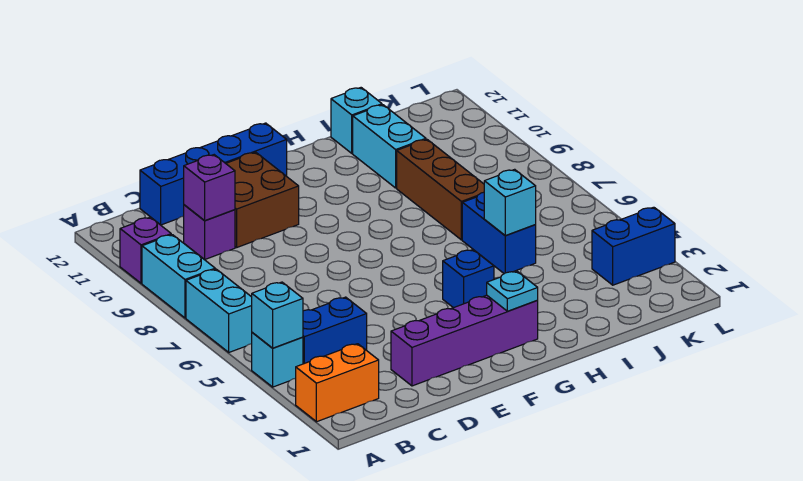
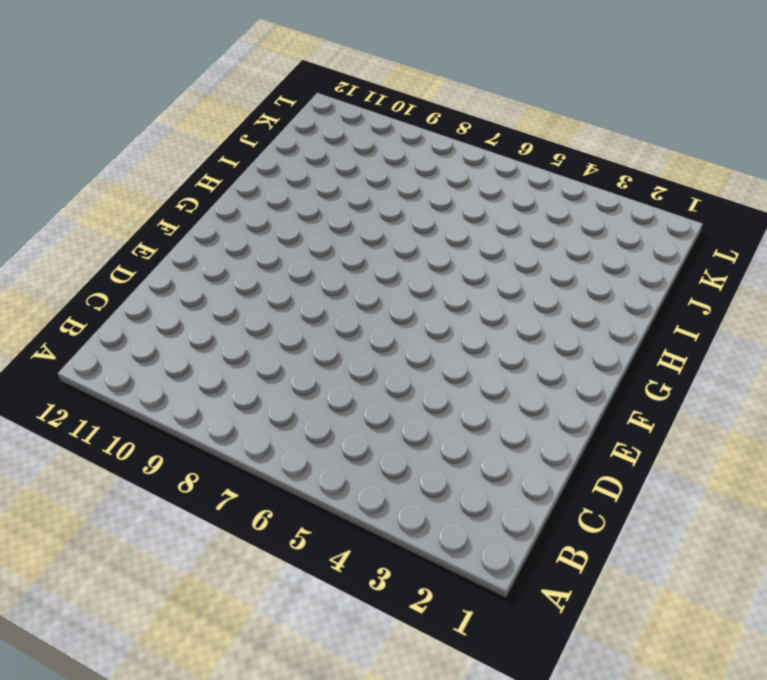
none -> orange brick A2:B2 level 1
none -> cyan brick A4 level 1
none -> cyan brick A6:A7 level 1

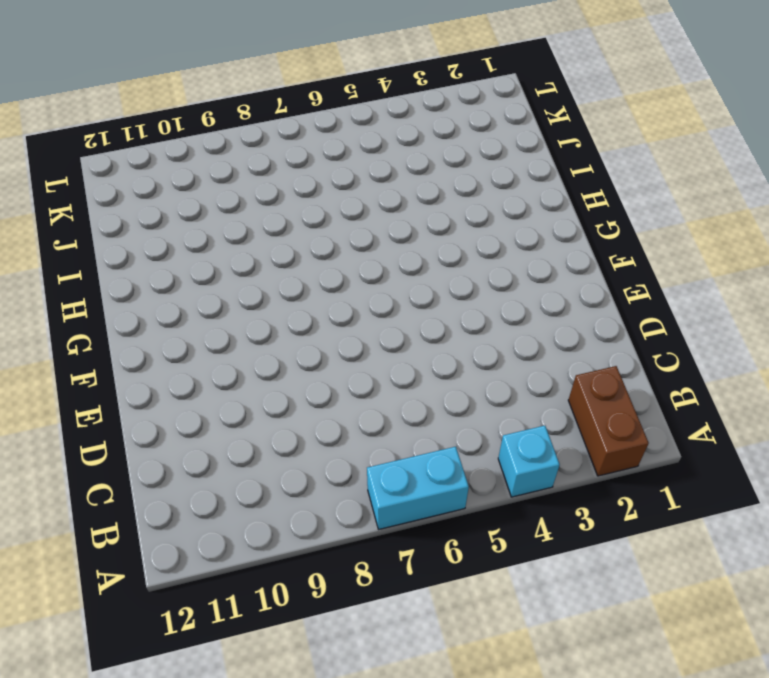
brown brick A2:B2 level 1 -> orange brick A2:B2 level 1
none -> cyan brick A8:A9 level 1
none -> purple brick A10 level 1
none -> blue brick B4:C4 level 1

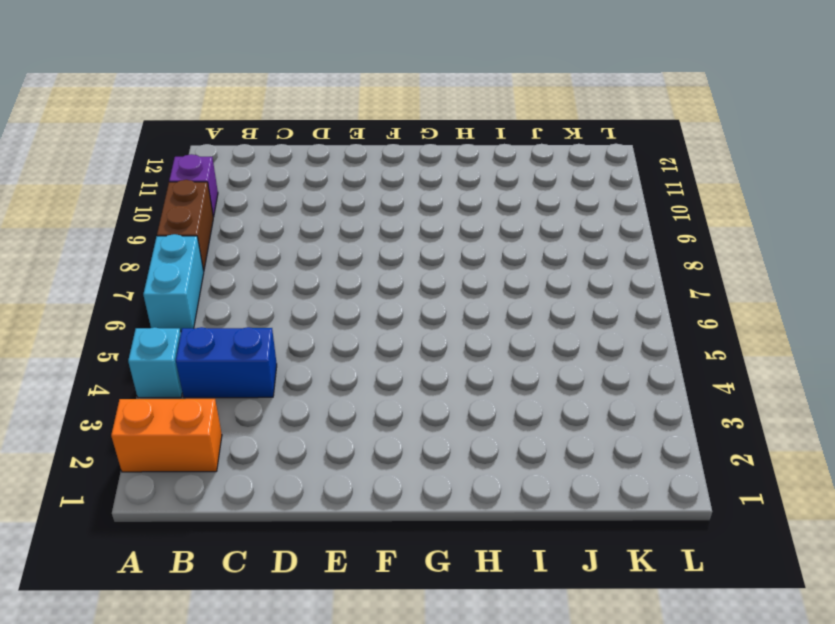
brown brick A8:A9 level 1 -> cyan brick A8:A9 level 1
none -> purple brick C10 level 1
none -> blue brick C12:F12 level 1
none -> purple brick D2:G2 level 1

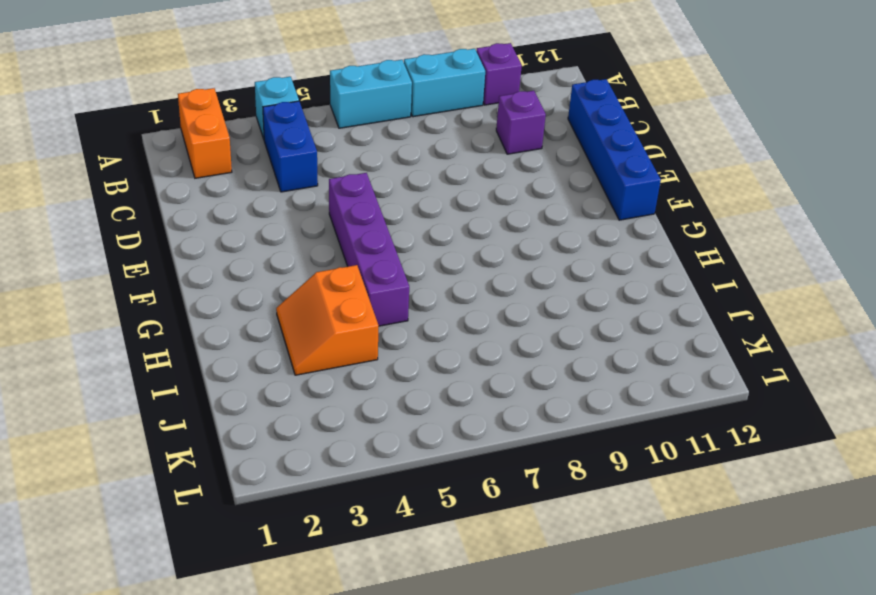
purple brick E5:H5 level 1 -> purple brick D2:G2 level 1
orange slope H3:I4 level 1 top 4 -> none
none -> brown brick D10:E11 level 1
none -> blue brick G4 level 1
none -> blue brick I5:I6 level 1

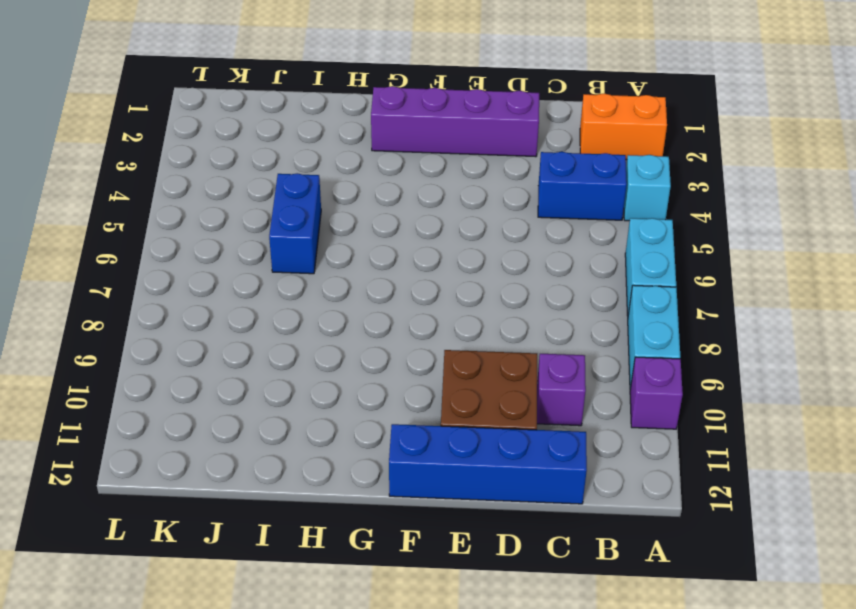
none -> blue brick G4 level 1
none -> brown brick I7:I9 level 1
none -> cyan brick I10:I11 level 1

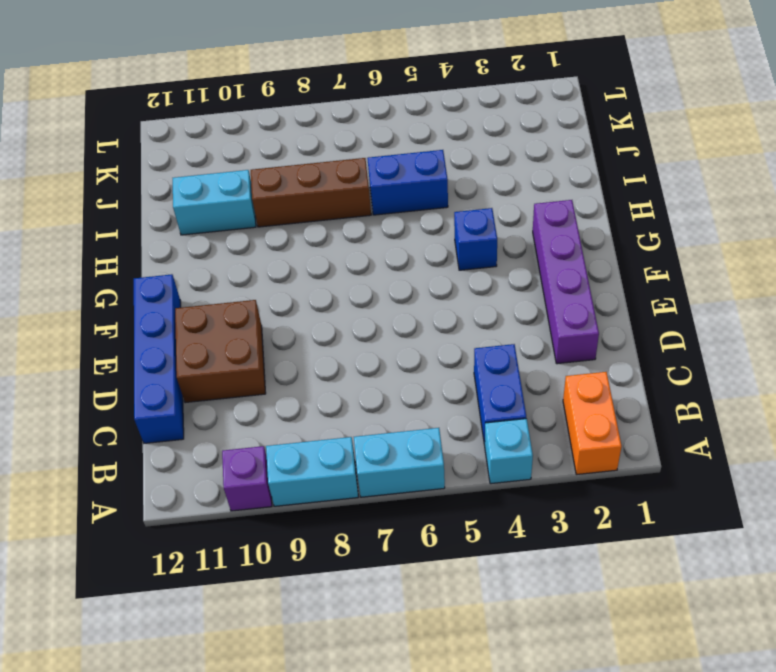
none -> purple brick C10 level 1
none -> cyan brick I12 level 1
none -> blue brick K3:L3 level 1

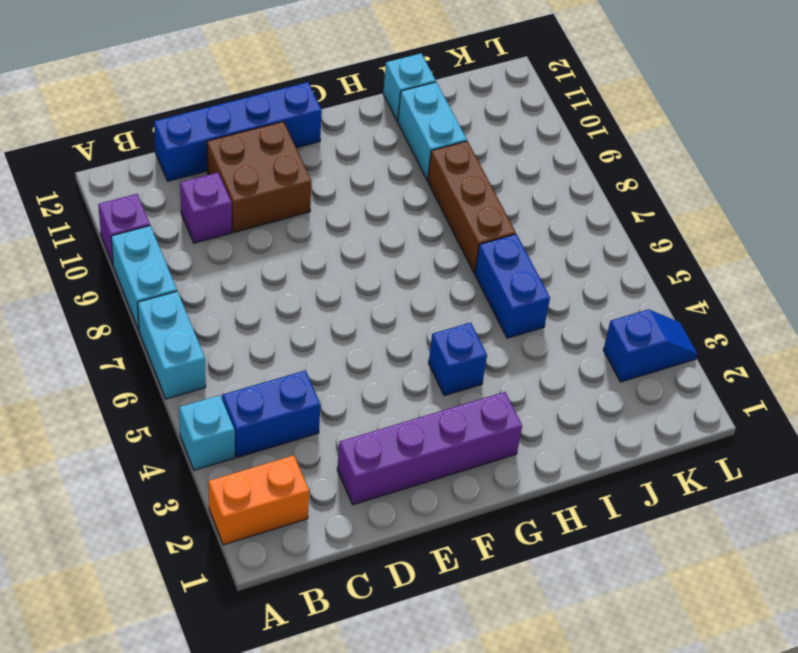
blue slope K3:L3 level 1 top K -> blue brick K3:L3 level 1
none -> cyan brick A4 level 2
none -> purple brick C10 level 2
none -> cyan plate G2 level 2

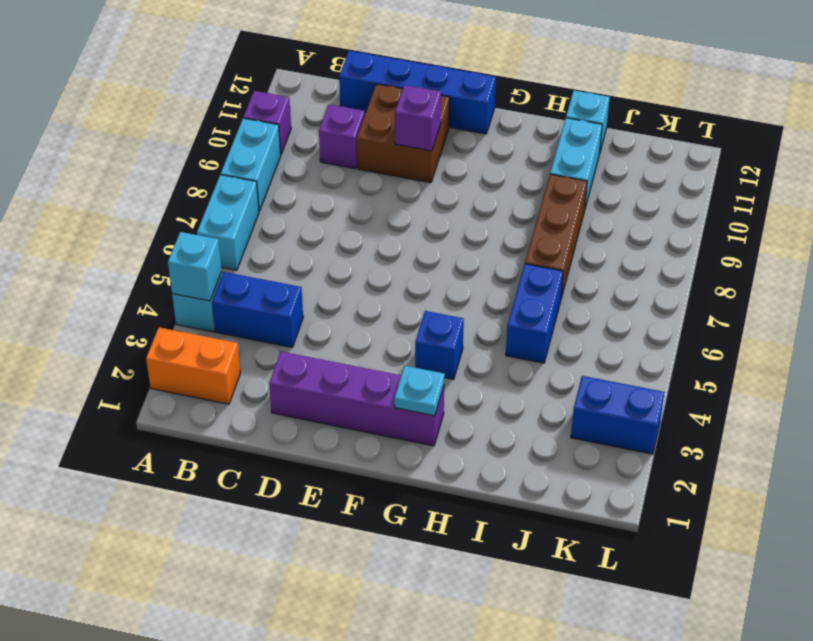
purple brick E10 level 2 -> purple brick C10 level 2
none -> cyan brick I5 level 2

